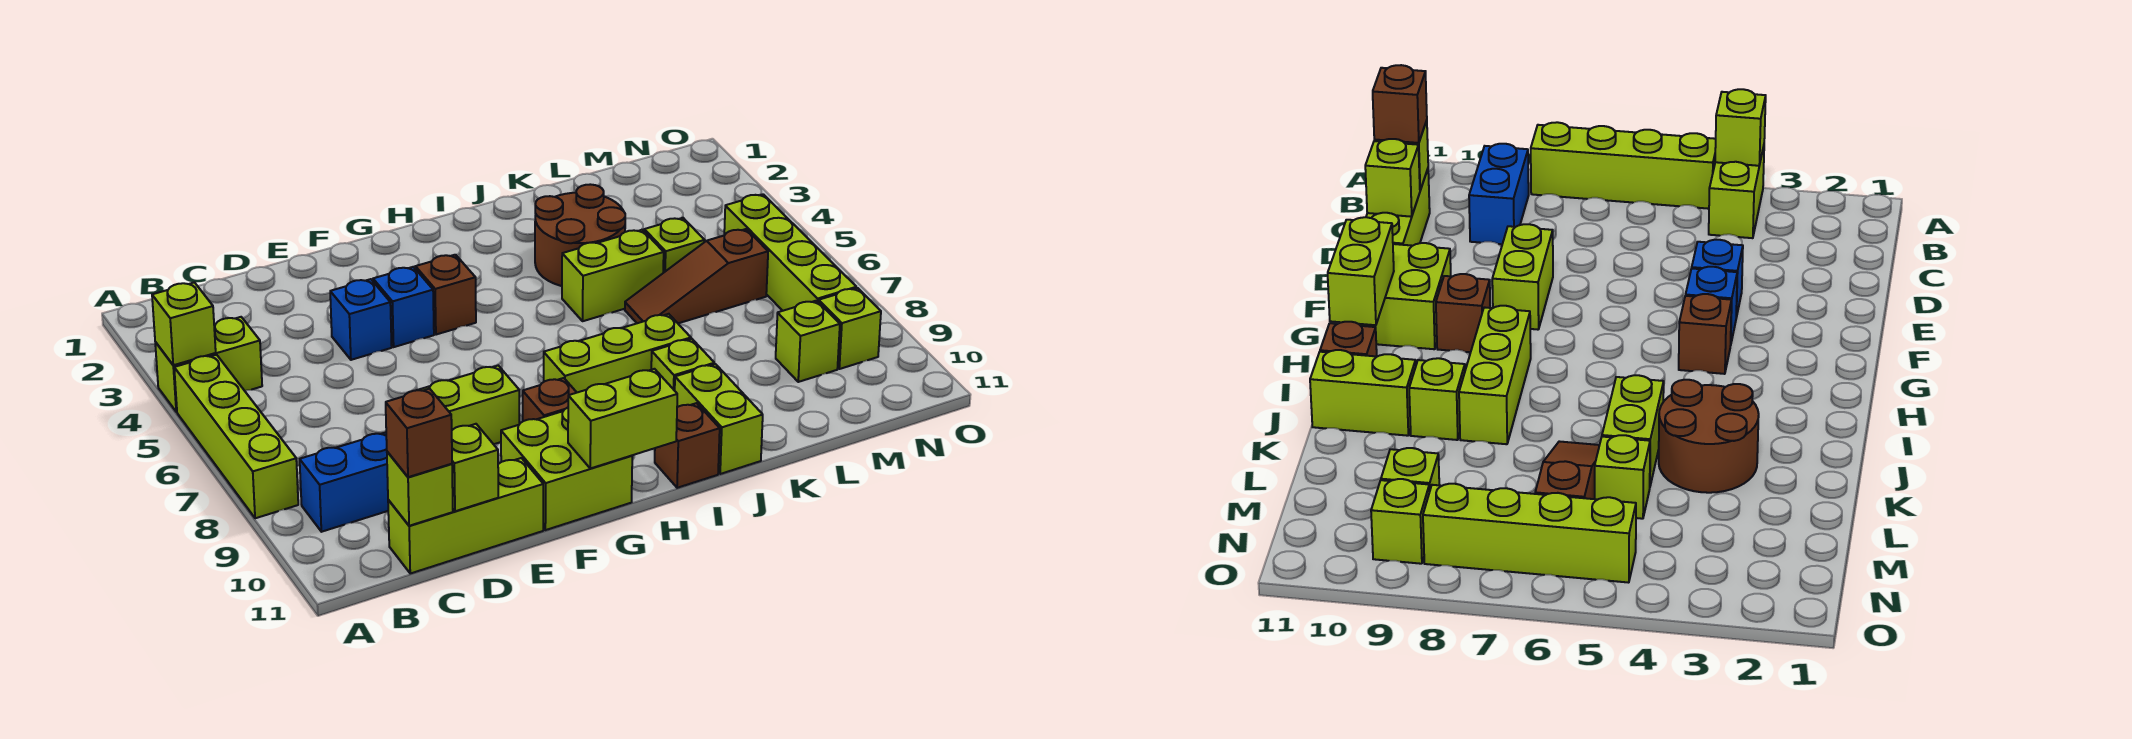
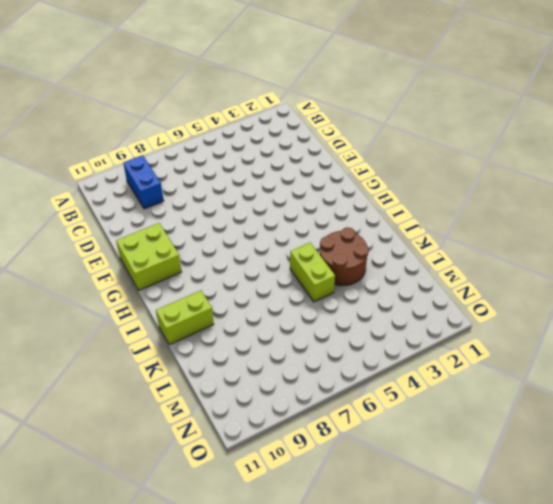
none -> lime brick A4:B4 level 1
none -> lime brick A5:A8 level 1
none -> lime brick C11:E11 level 1

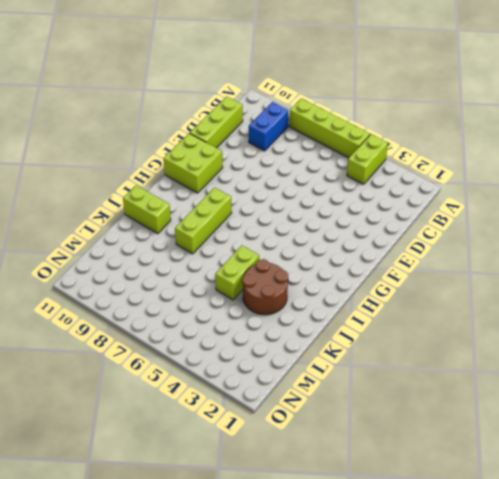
none -> blue brick E4 level 1
none -> lime brick E8:F8 level 1
none -> blue brick F4 level 1

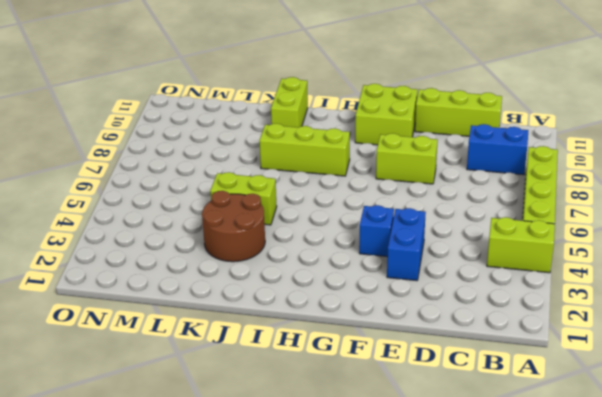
blue brick E3:E4 level 1 -> blue brick E4 level 1
none -> brown brick G4 level 1
none -> brown brick G9 level 1
none -> brown brick I11 level 1

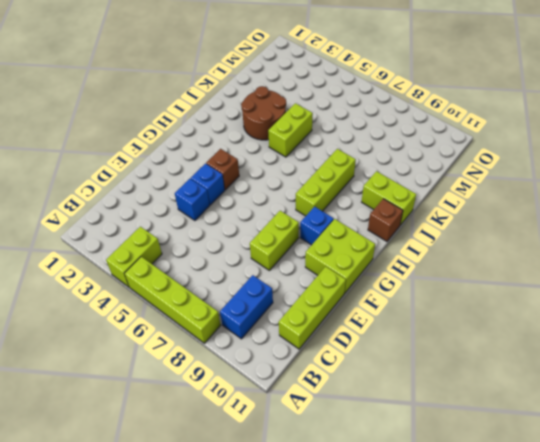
blue brick G9 level 1 -> brown brick G9 level 1
none -> lime brick J9 level 1
none -> brown slope K6:M6 level 1 top M
none -> lime brick L5 level 1

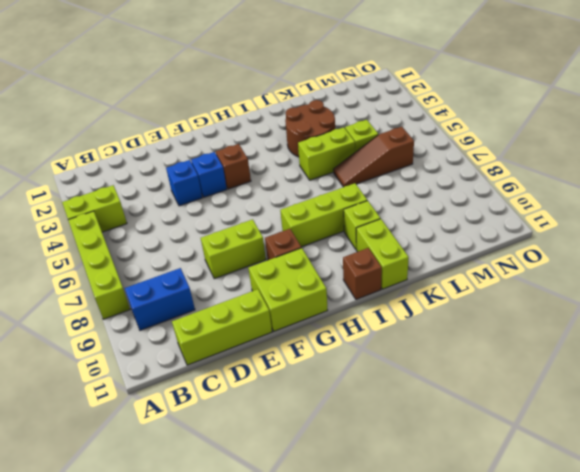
none -> lime brick M9 level 1
none -> lime brick N5:N8 level 1
none -> lime brick N9 level 1

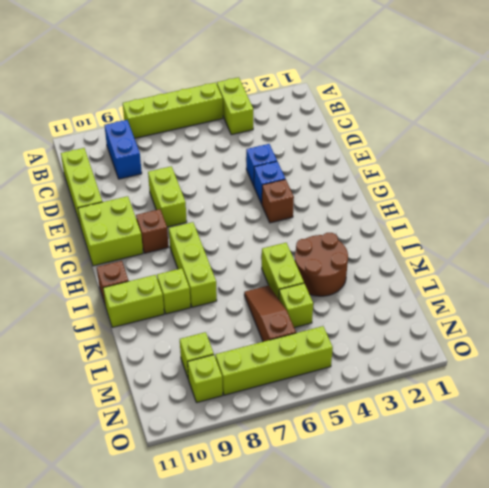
none -> lime brick A4 level 2
none -> lime brick C11 level 2
none -> lime brick D11 level 2

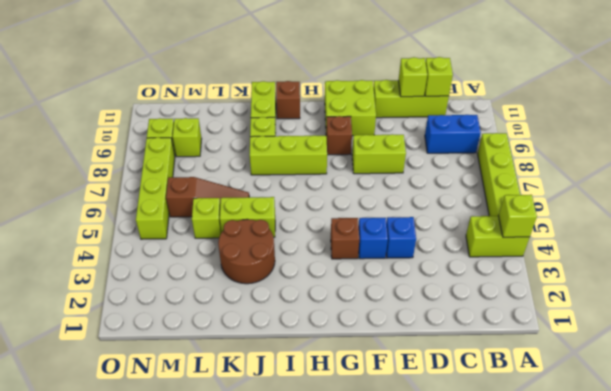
none -> lime brick G11:H11 level 2
none -> brown brick C11 level 3

